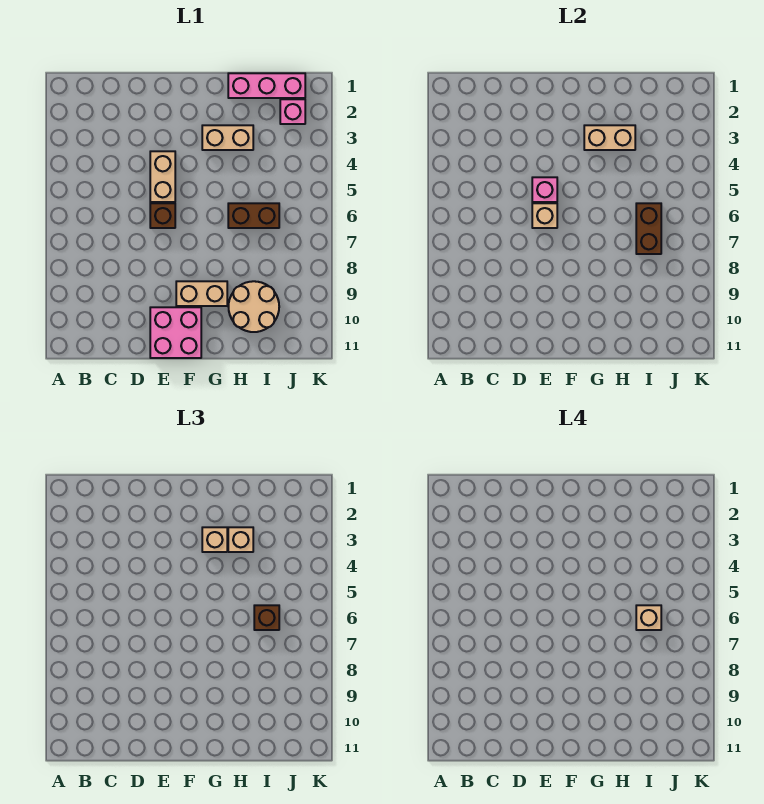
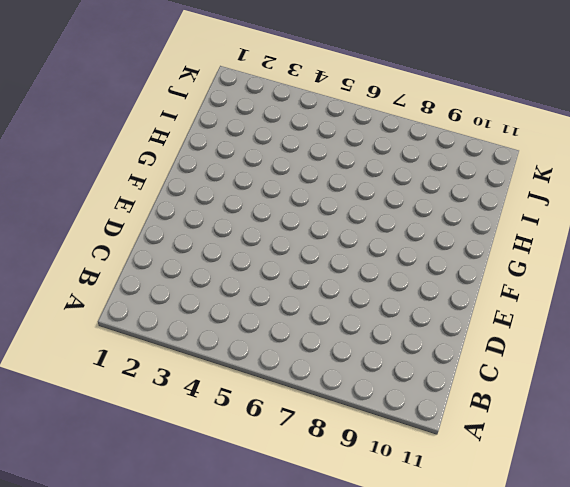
none -> tan brick E4:E5 level 1
none -> brown brick E6 level 1
none -> pink brick E10:F11 level 1

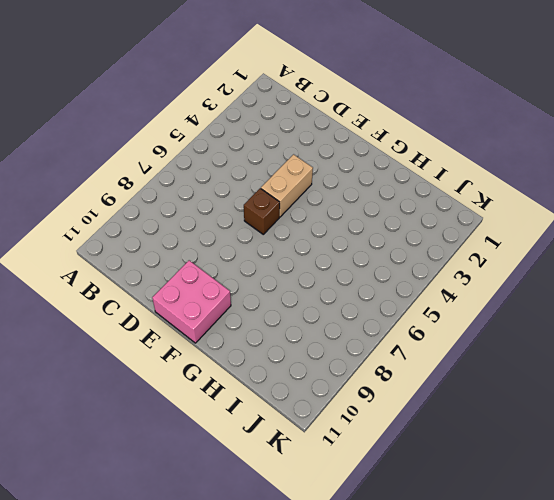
none -> tan brick F9:G9 level 1
none -> tan brick G3:H3 level 1
none -> pink brick H1:J1 level 1

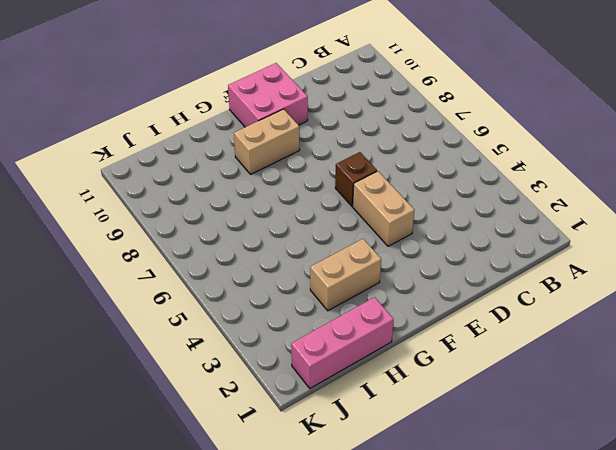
none -> brown brick H6:I6 level 1
none -> tan round brick H9:I10 level 1
none -> pink brick J2 level 1

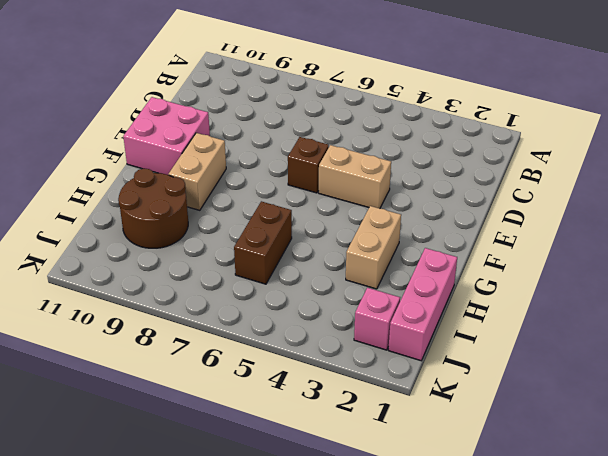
brown round brick H9:I10 level 1 -> tan round brick H9:I10 level 1
none -> pink brick E5 level 2
none -> tan brick E6 level 2
none -> tan brick G3:H3 level 2

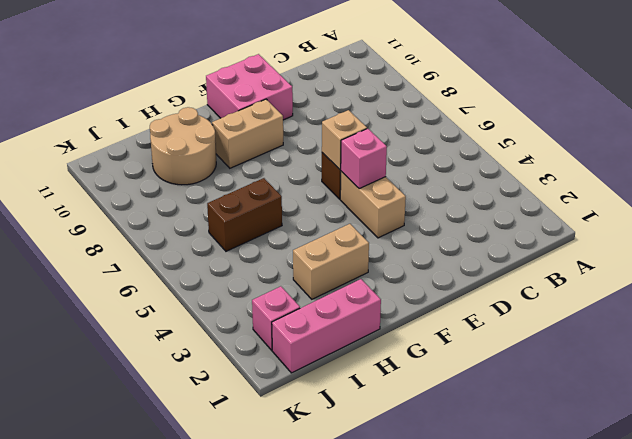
none -> tan brick G3:H3 level 2
none -> brown brick I6:I7 level 2
none -> tan brick G3 level 3

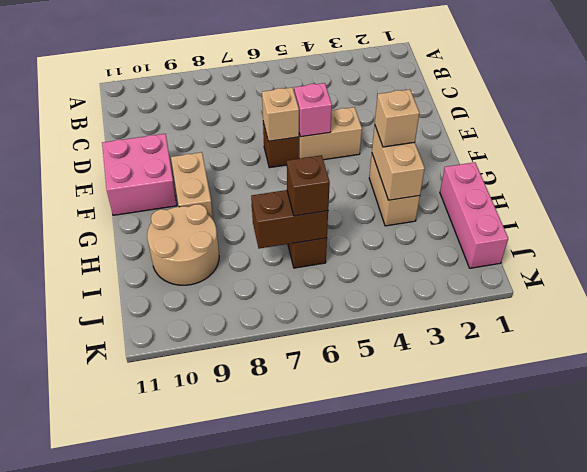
none -> pink brick J2 level 1
none -> tan brick H3 level 3
none -> tan brick I6 level 4

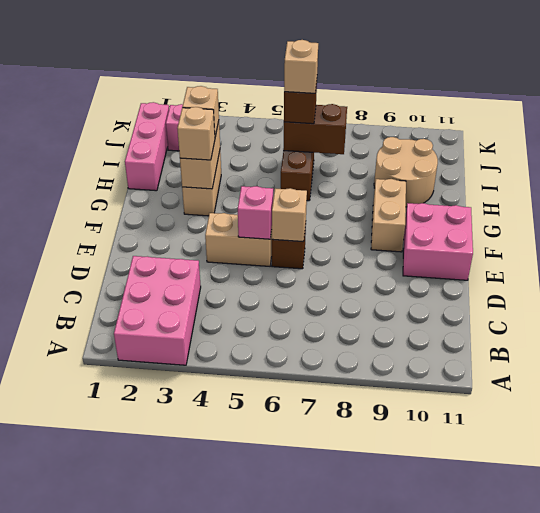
pink brick A2:C3 level 1 -> none

